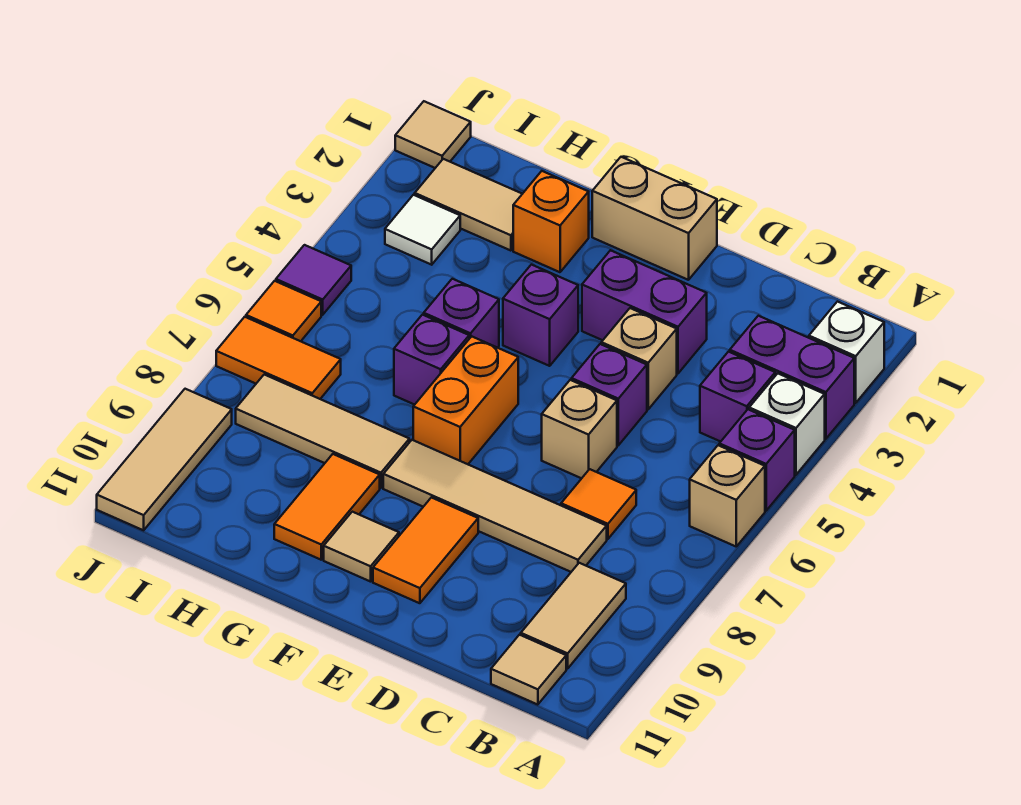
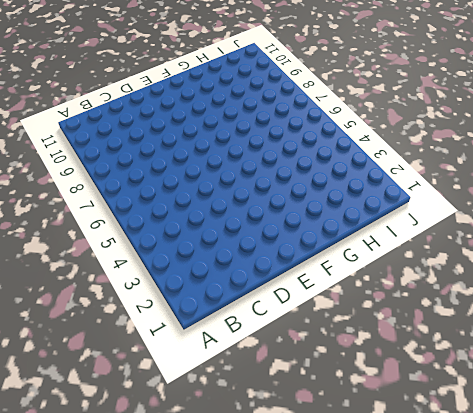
none -> white brick A2 level 1
none -> purple brick A3:B3 level 1
none -> white brick A4 level 1
none -> purple brick A5 level 1

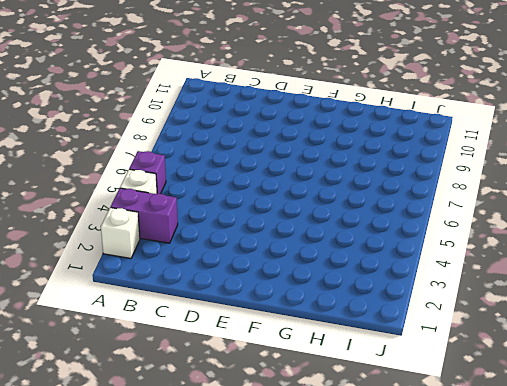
none -> tan brick A6 level 1
none -> purple brick B4 level 1
none -> tan tile B9:B10 level 1
none -> tan tile B11 level 1

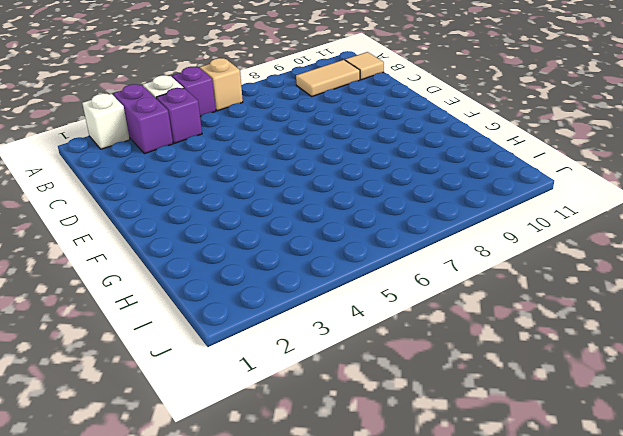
none -> orange tile C7 level 1
none -> tan tile C8:F8 level 1
none -> purple brick D3:E3 level 1
none -> tan brick D4 level 1

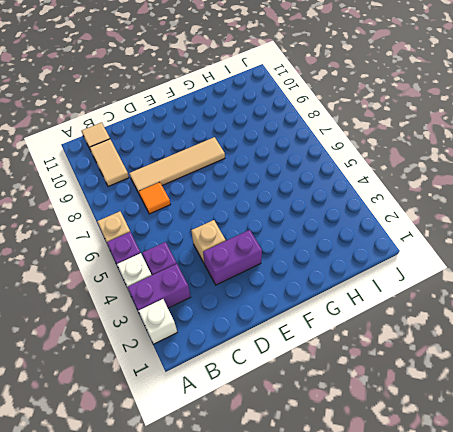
none -> purple brick D5 level 1
none -> tan brick D6 level 1
none -> tan brick E1:F1 level 1
none -> orange tile E9:E10 level 1

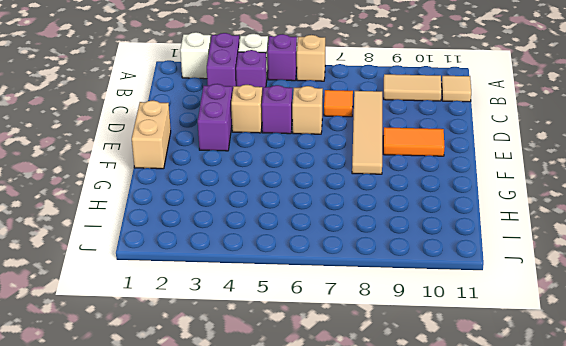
none -> purple brick F4 level 1
none -> orange brick F6:F7 level 1
none -> tan tile F10 level 1
none -> orange brick G2 level 1

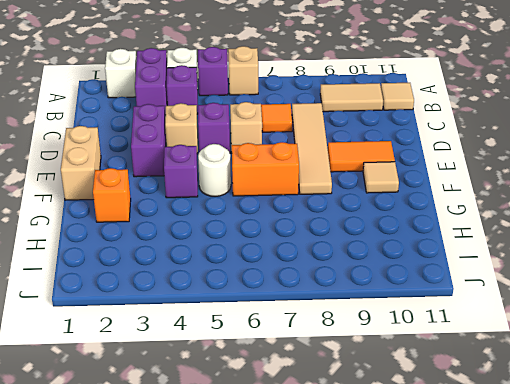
white round brick F5 level 1 -> none
none -> purple brick G5 level 1
none -> purple brick G6 level 1
none -> tan tile G8:I8 level 1
none -> orange tile G9:G10 level 1

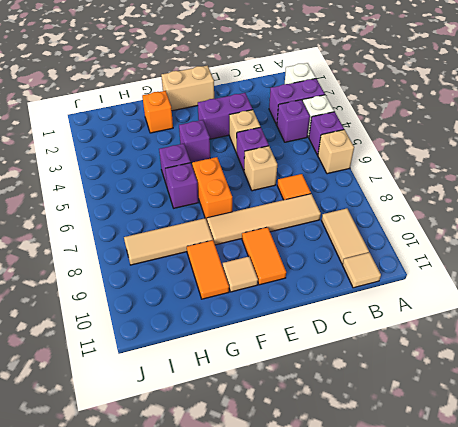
none -> tan tile H2:I2 level 1
none -> white tile I3 level 1
none -> orange tile I7:J7 level 1
none -> tan tile J1 level 1

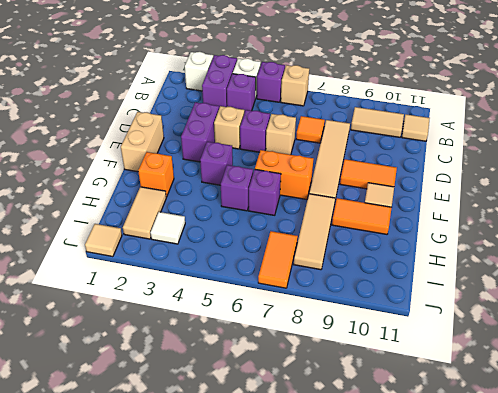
none -> purple tile J5 level 1
none -> orange tile J6 level 1
none -> tan tile J9:J11 level 1

